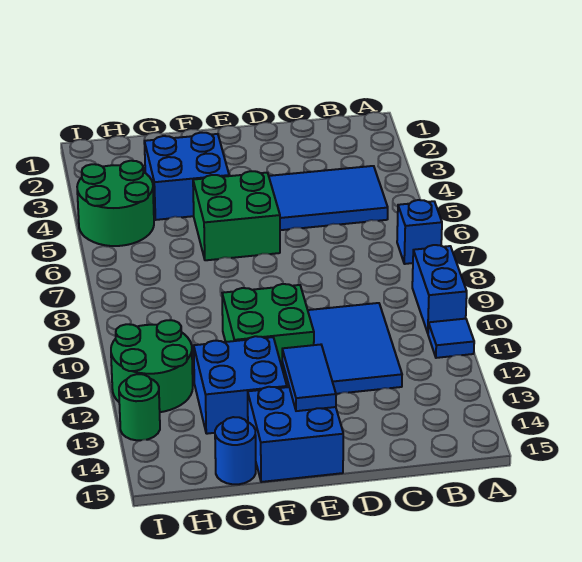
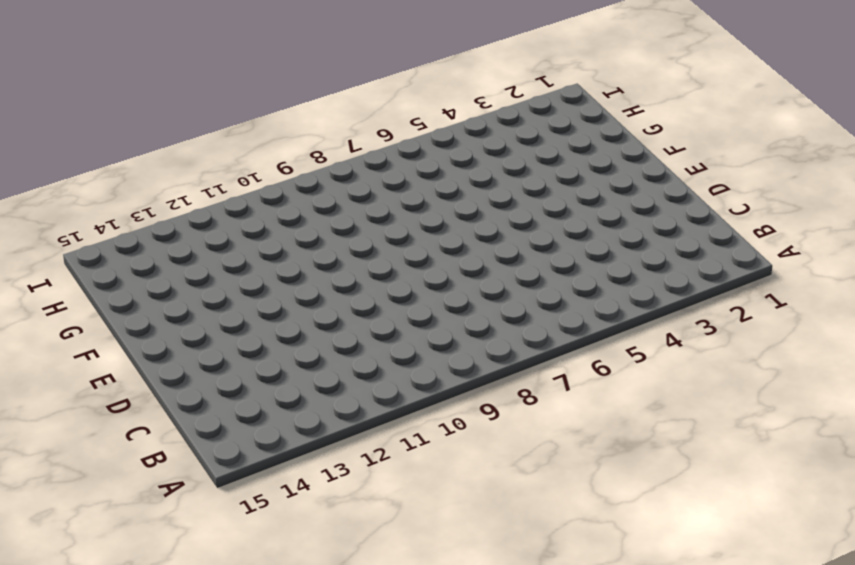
none -> blue brick A7 level 1
none -> blue brick A9:A10 level 1
none -> blue tile A11 level 1

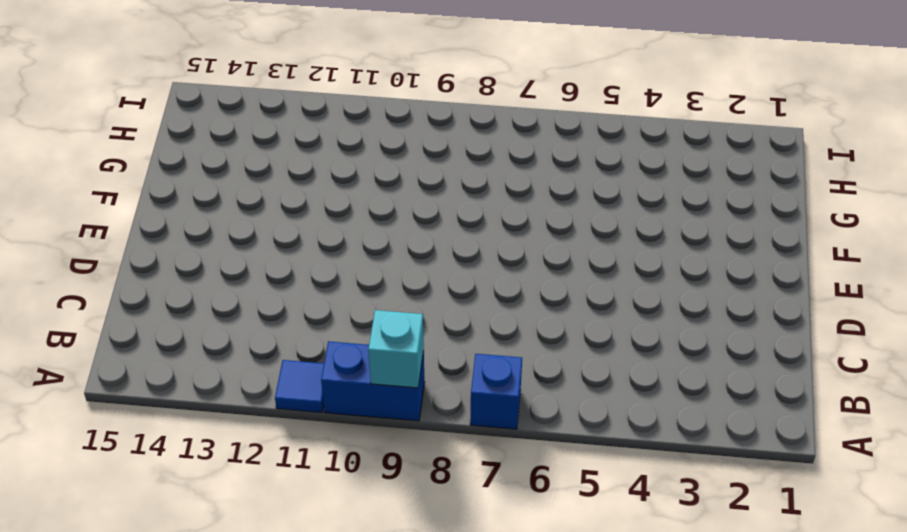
cyan brick A9 level 2 -> none
none -> blue tile B4:D5 level 1
none -> blue tile C10:D12 level 1
none -> green brick E5:F6 level 1

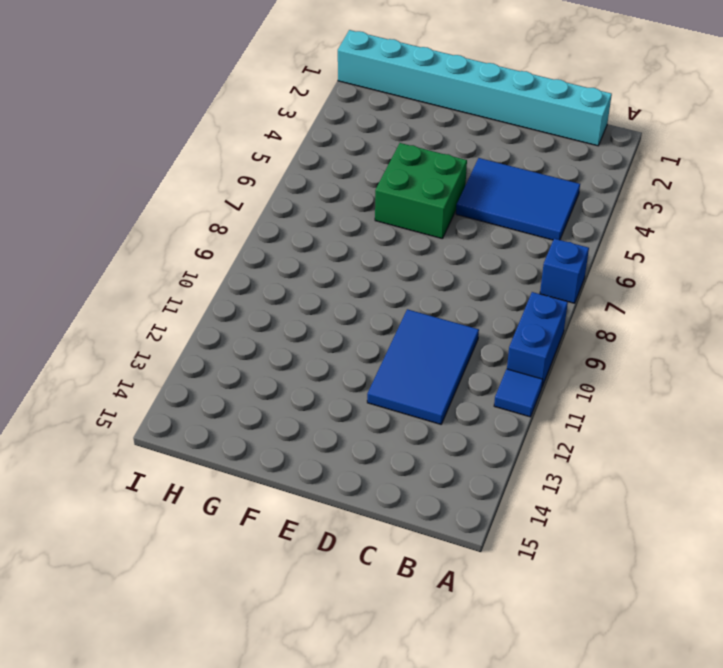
cyan brick B1:I1 level 1 -> none
none -> green brick E10:F11 level 1
none -> blue brick E14:F15 level 1
none -> blue brick F3:G4 level 1

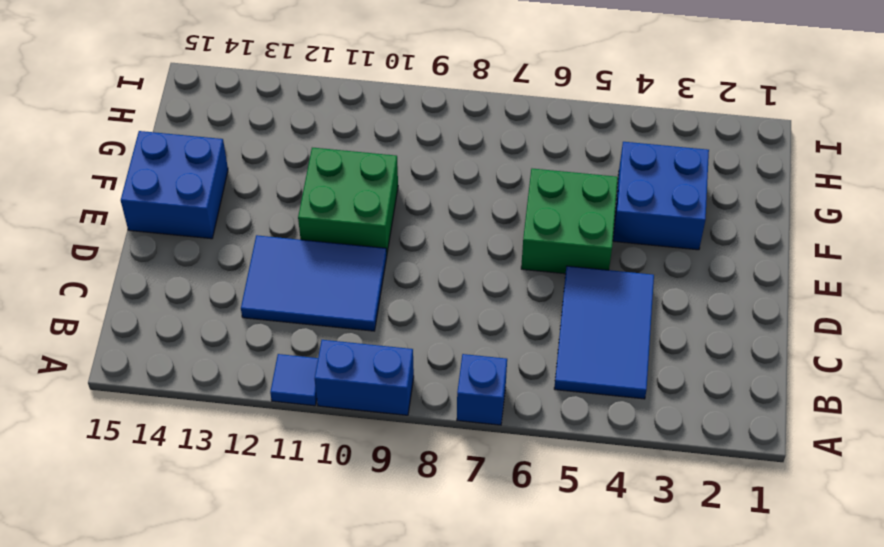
none -> blue brick F12:G13 level 1
none -> blue round brick G15 level 1
none -> green round brick H4:I5 level 1

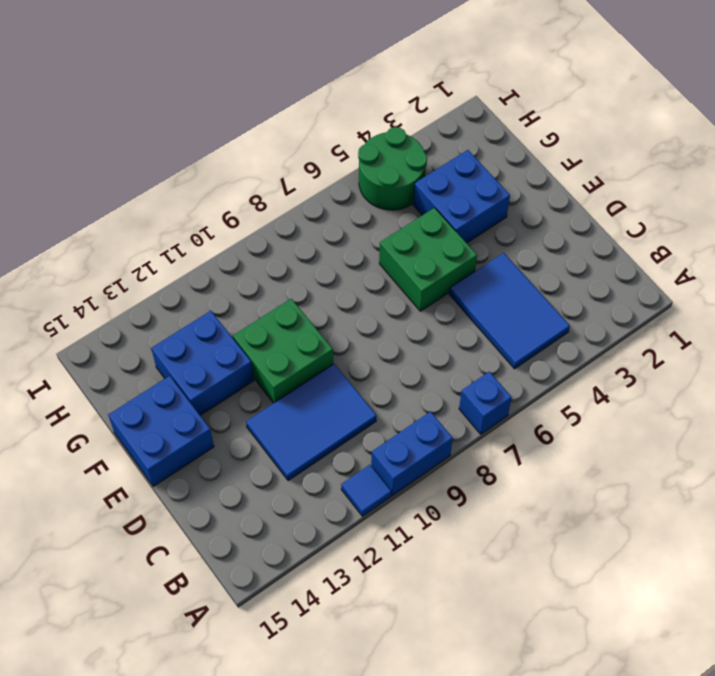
none -> blue round brick G15 level 1
none -> green round brick H11:I12 level 1
none -> green round brick I13 level 1

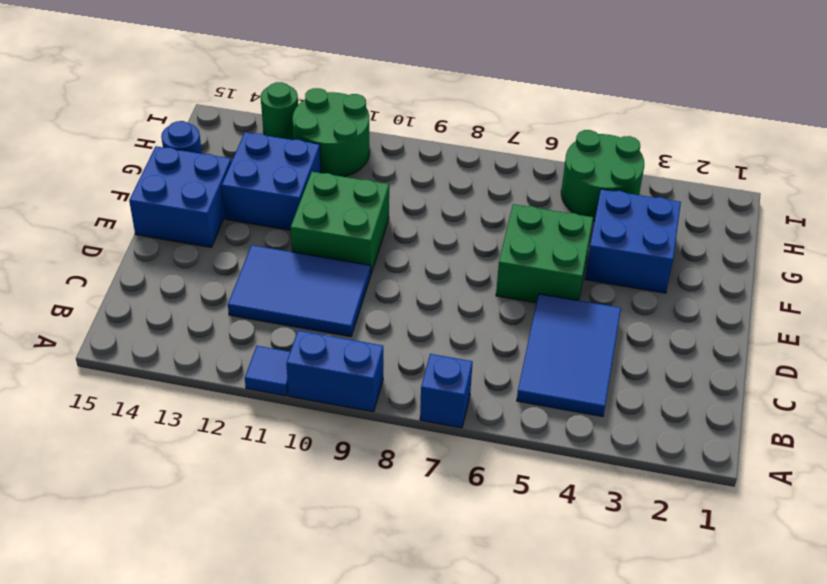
none -> blue tile E13:E14 level 2

